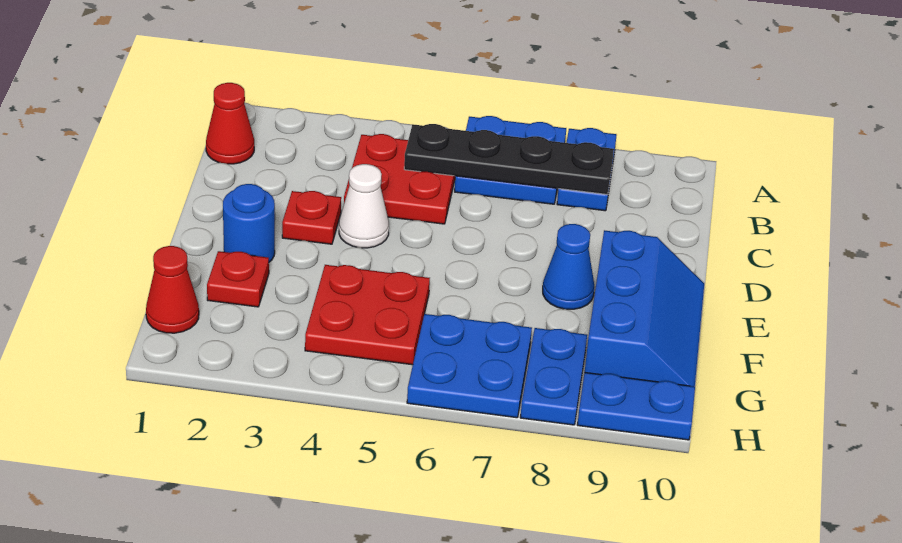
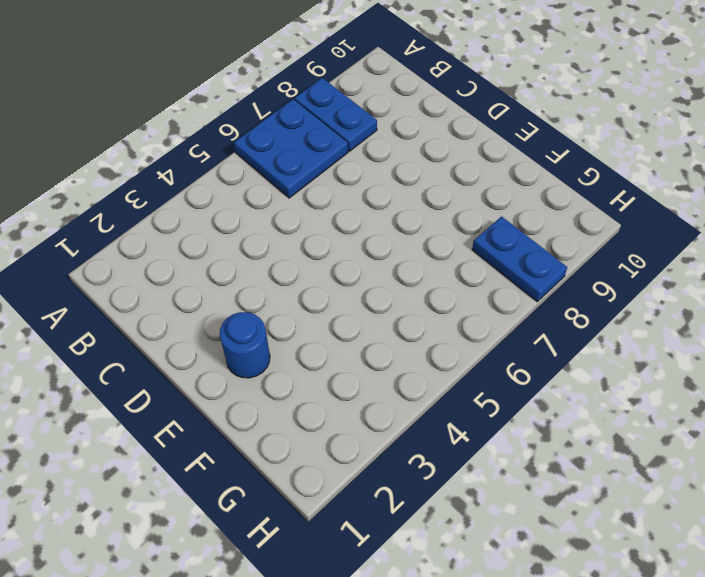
none -> red cone B1 level 1
none -> red plate B4:C5 level 1
none -> red plate D3 level 1

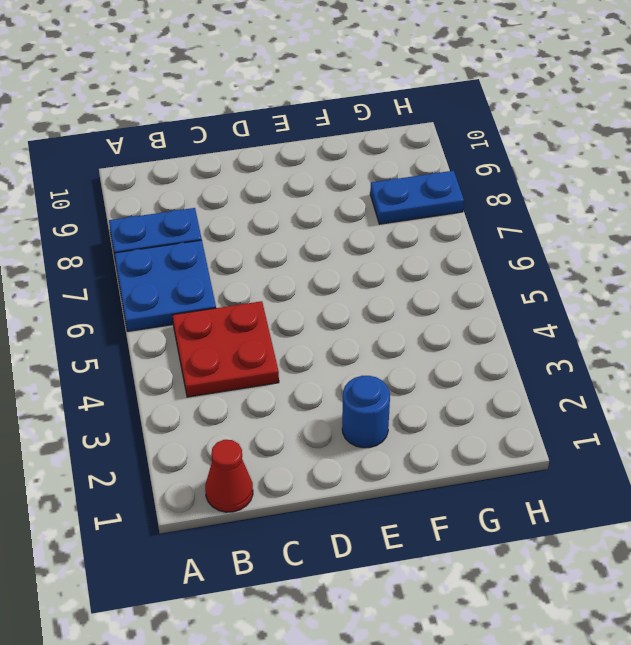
none -> red plate D3 level 1
none -> white cone D4 level 1
none -> blue cone E8 level 1

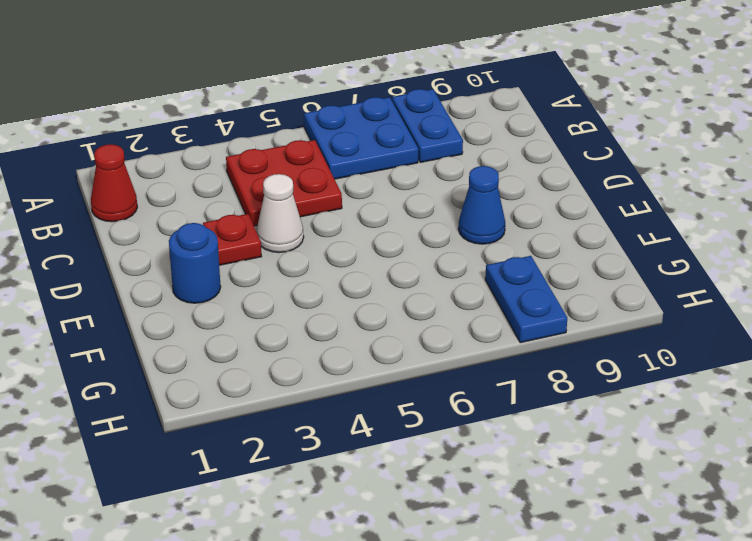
none -> blue slope E9:G10 level 1 top 9
none -> red plate F2 level 1
none -> red plate F4:G5 level 1

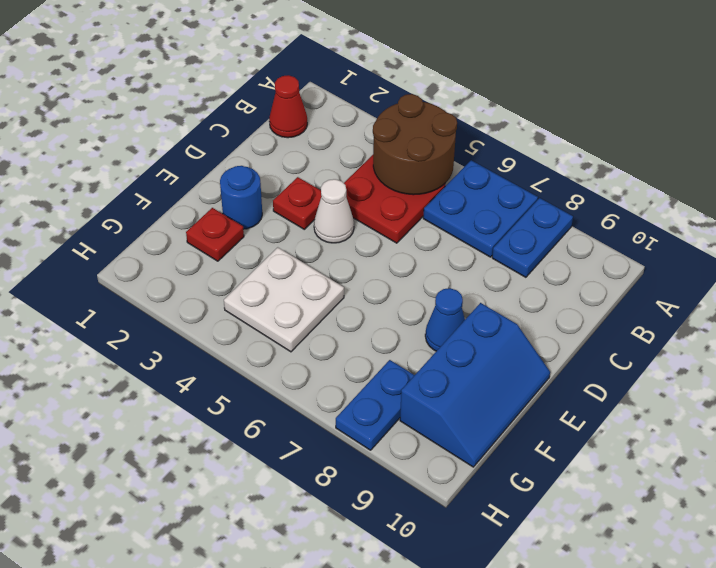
brown round brick A4:B5 level 2 -> black plate B5:B8 level 2
white plate F4:G5 level 1 -> red plate F4:G5 level 1
none -> red cone G1 level 1
none -> blue plate G6:H7 level 1
none -> blue plate H9:H10 level 1

